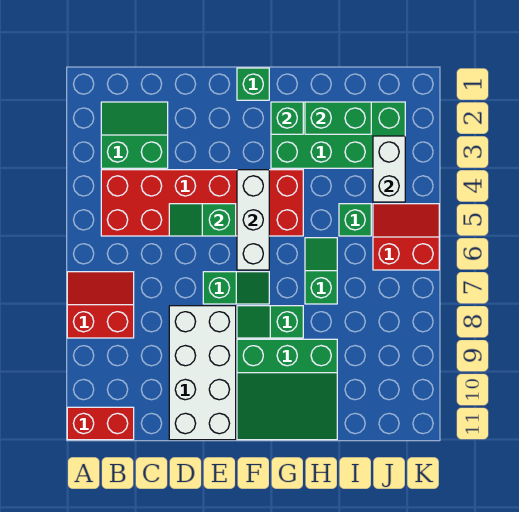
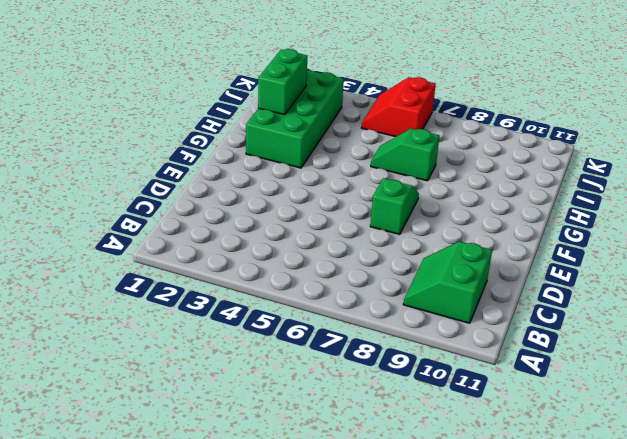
green slope B9:C10 level 1 top 10 -> green slope B2:C3 level 1 top 3
none -> red slope A7:B8 level 1 top 8
none -> red brick A11:B11 level 1
none -> red brick B4:G5 level 1

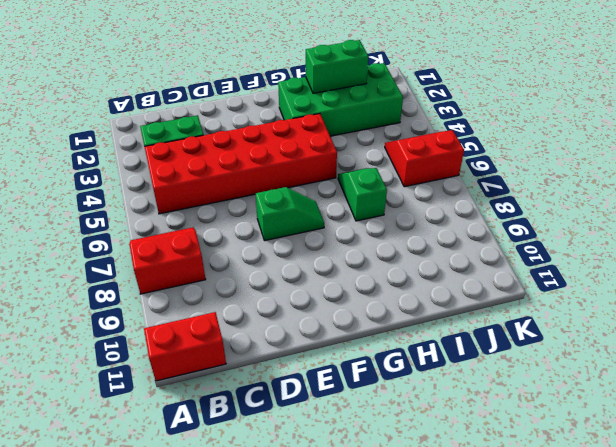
none -> white brick D8:E11 level 1
none -> green brick F1 level 1
none -> green slope F8:G8 level 1 top G

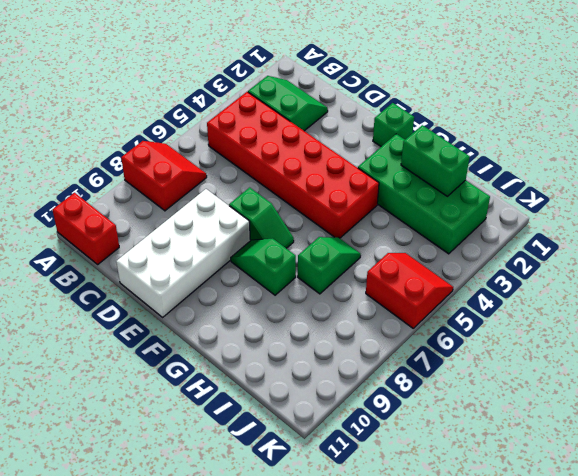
none -> green slope F9:H11 level 1 top 9
none -> green brick I5 level 1
none -> green slope D5:E5 level 2 top E

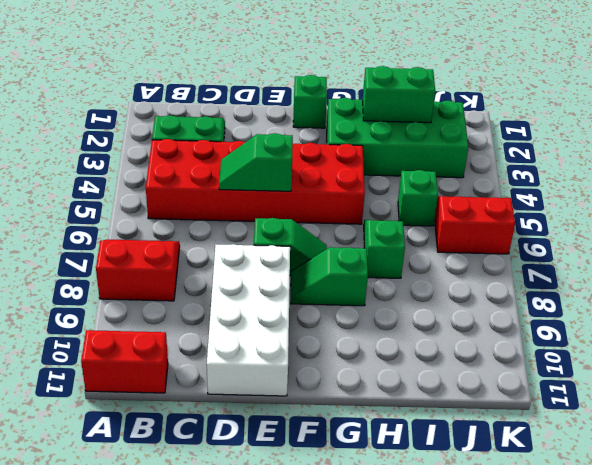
none -> green slope F9:H11 level 1 top 9
none -> white brick F4:F6 level 2
none -> green brick G2 level 2

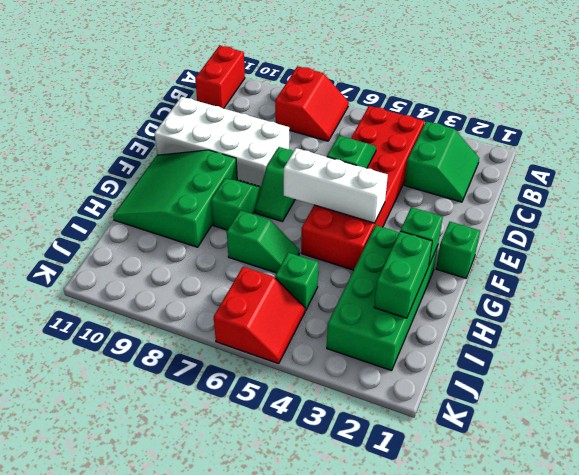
none -> white brick J3:J4 level 2

